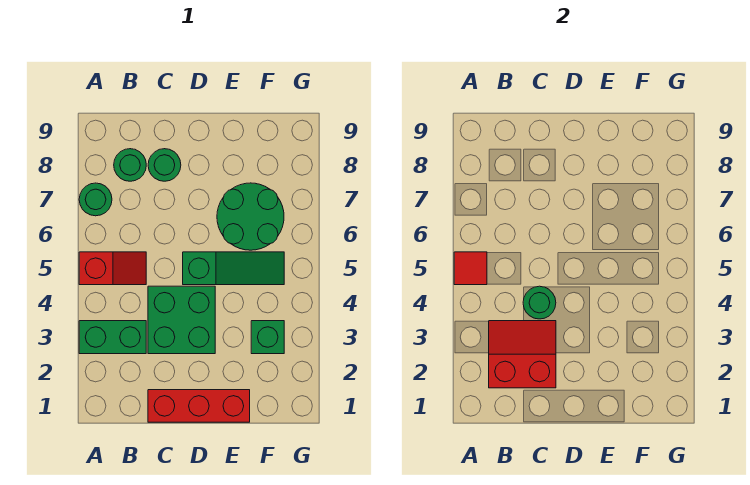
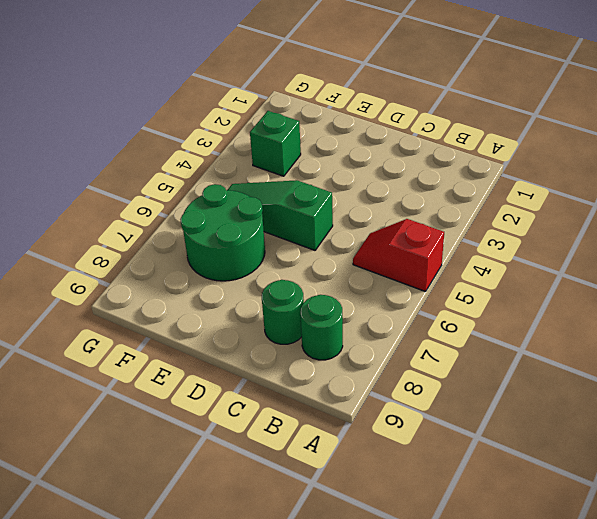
none -> green brick A3:B3 level 1
none -> green round brick A7 level 1
none -> red brick C1:E1 level 1

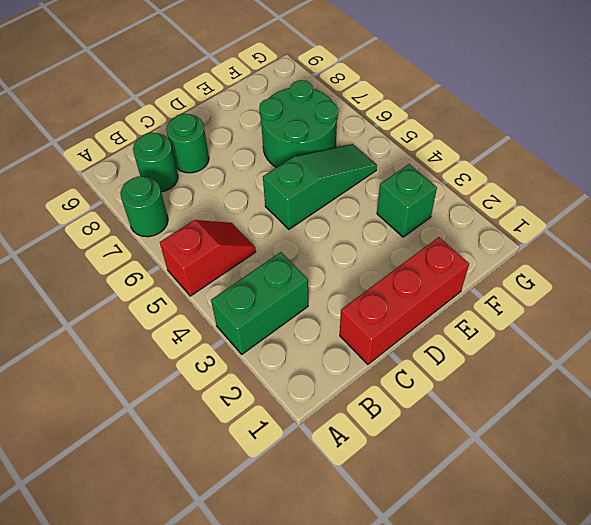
none -> green brick C3:D4 level 1
none -> red tile A5 level 2
none -> red slope B2:C3 level 2 top 2

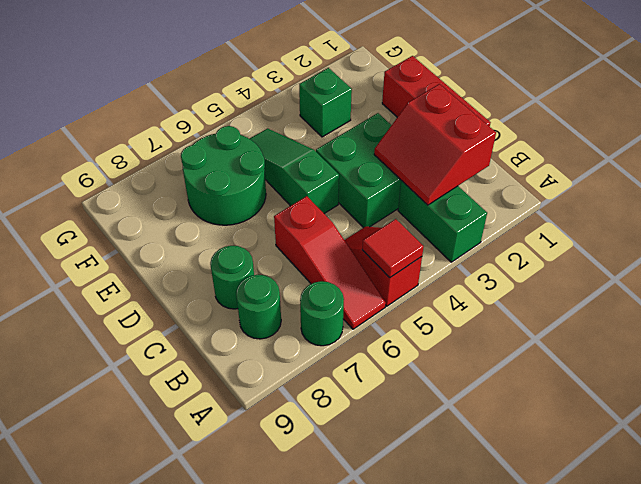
red slope A6:C6 level 1 top C -> none
none -> green round brick C4 level 2

